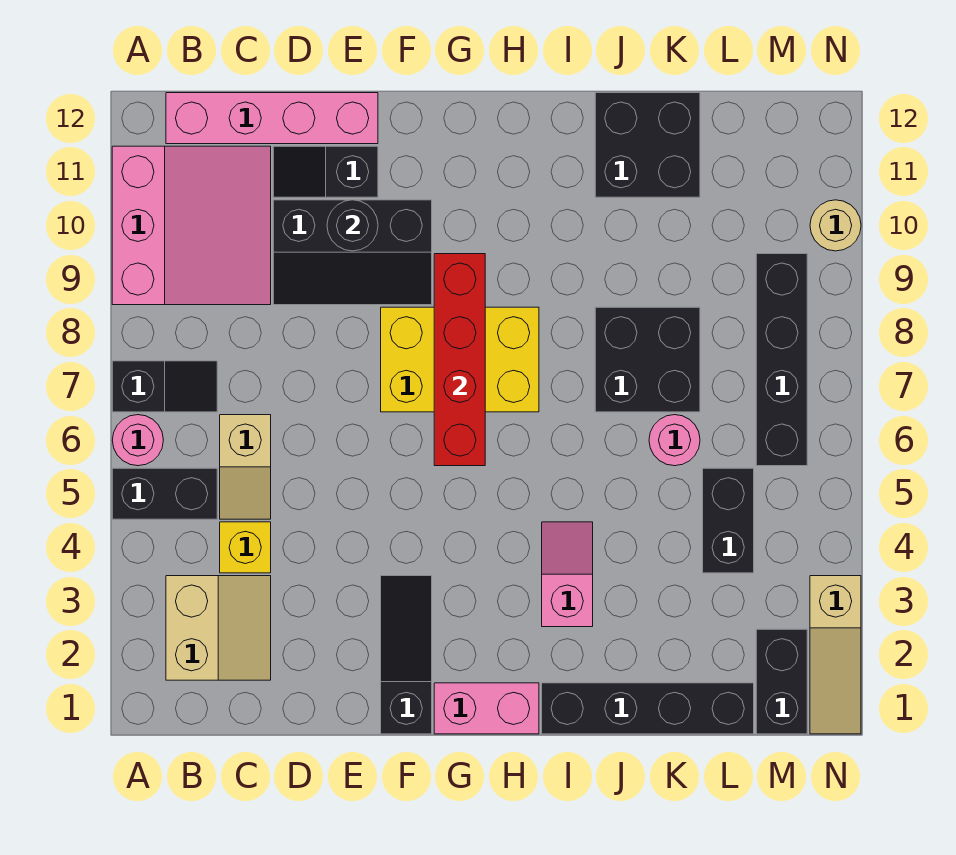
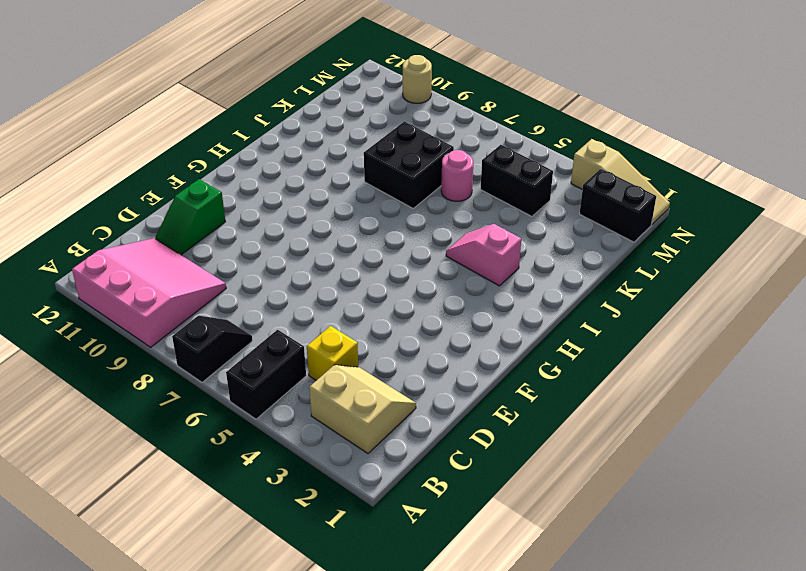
green slope D11:E11 level 1 top E -> black slope D11:E11 level 1 top E
none -> pink round brick A6 level 1
none -> pink brick B12:E12 level 1
none -> tan slope C5:C6 level 1 top 6

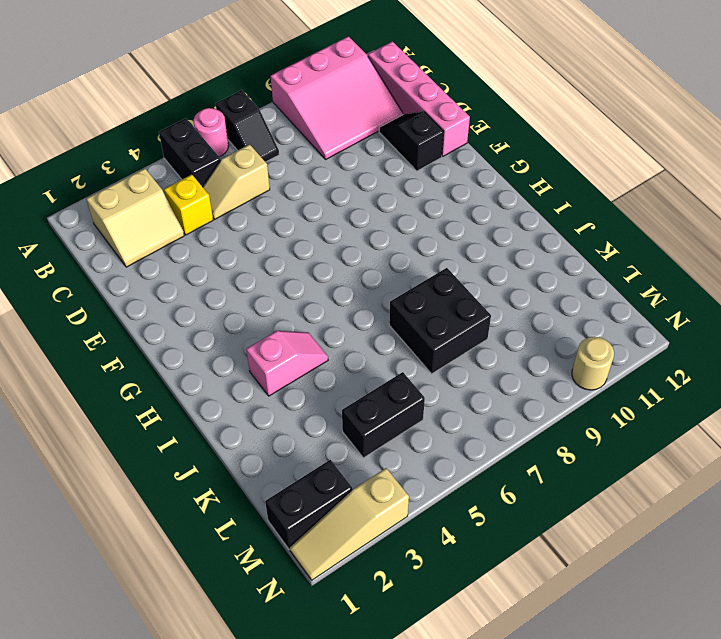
none -> black slope D9:F10 level 1 top 10
none -> black slope F1:F3 level 1 top 1
none -> yellow brick F7:H8 level 1

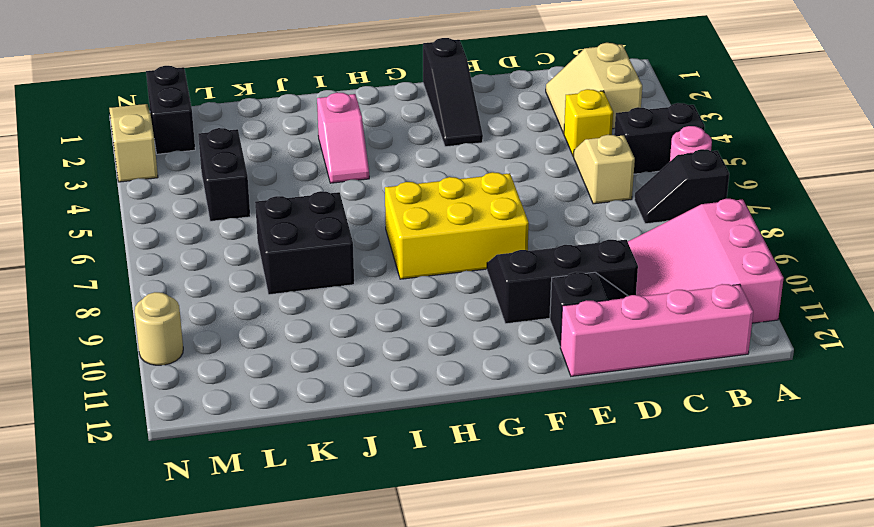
none -> pink brick G1:H1 level 1
none -> black brick I1:L1 level 1
none -> black brick J11:K12 level 1

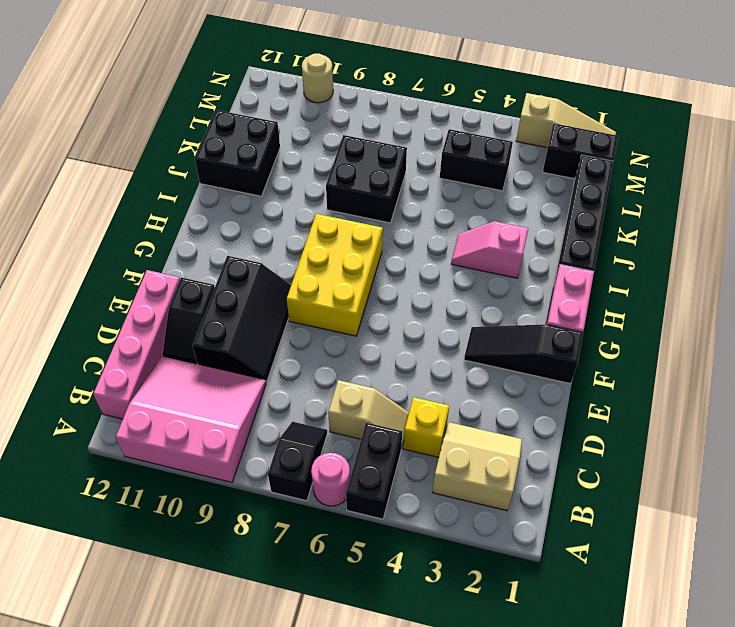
none -> pink round brick K6 level 1
none -> black brick M6:M9 level 1
none -> black round brick E10 level 2

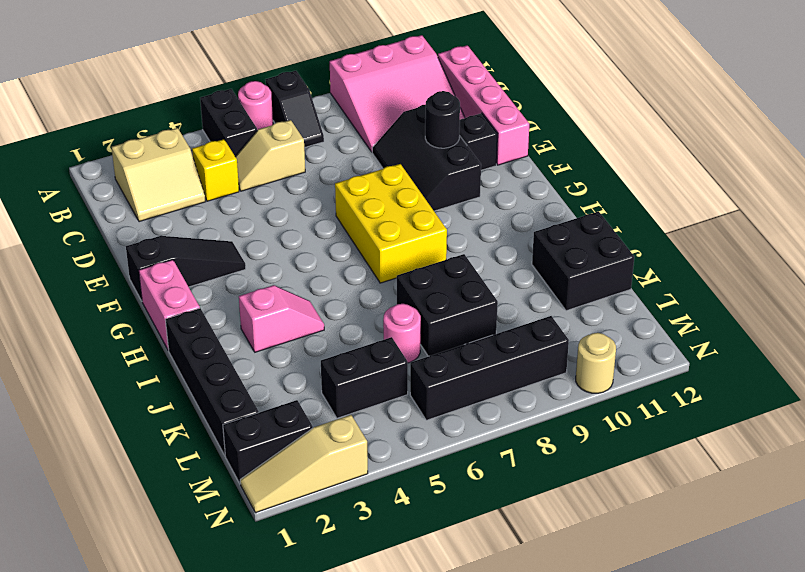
none -> red brick G6:G9 level 2

